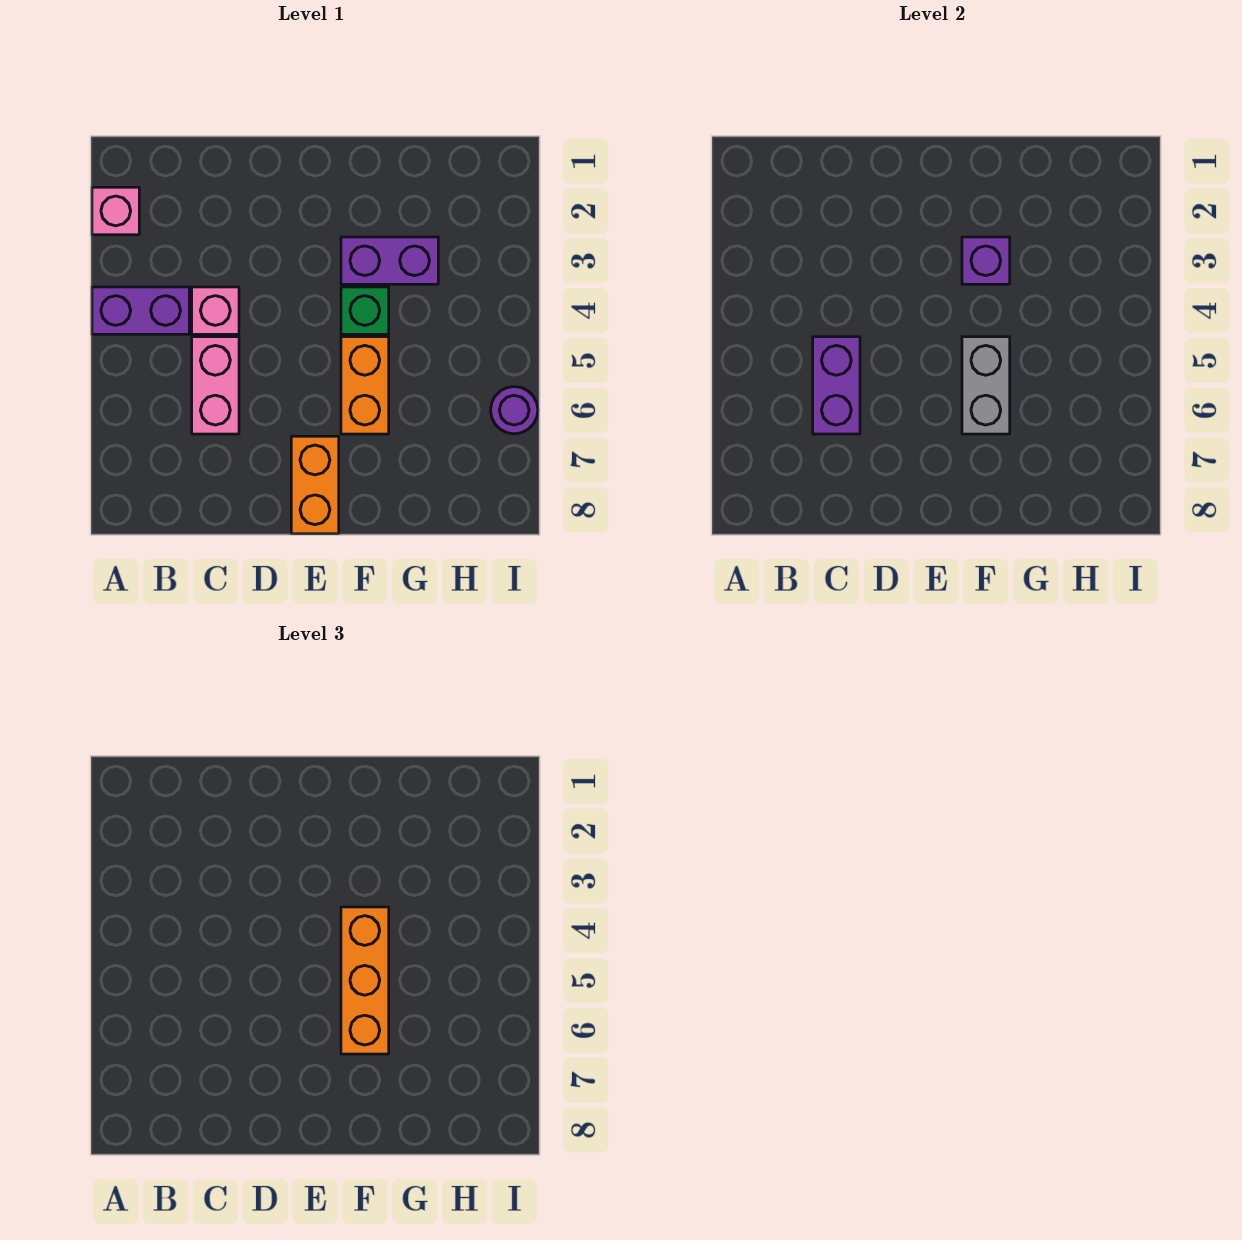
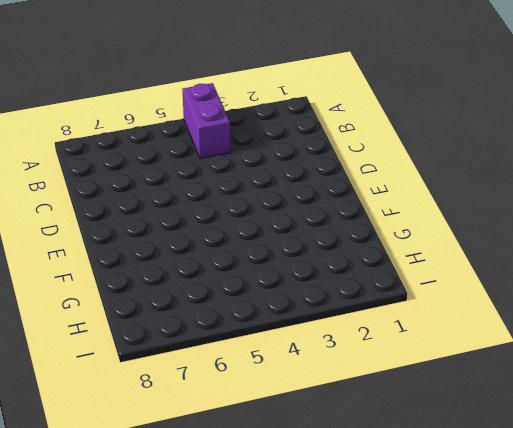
none -> pink brick A2 level 1
none -> pink brick C4 level 1
none -> pink brick C5:C6 level 1

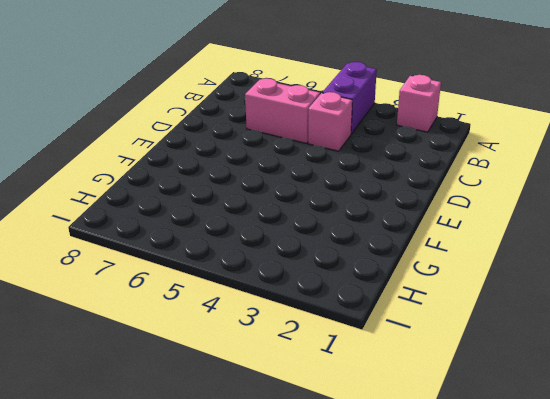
none -> orange brick E7:E8 level 1
none -> purple brick F3:G3 level 1
none -> green brick F4 level 1

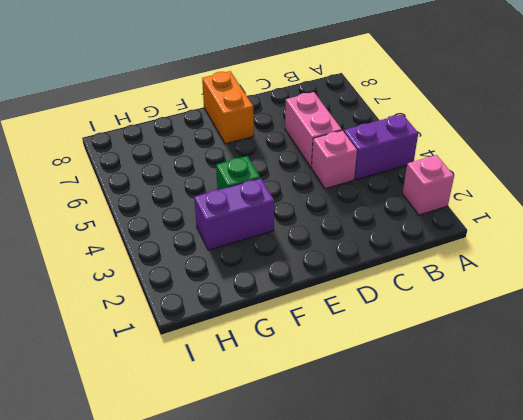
none -> orange brick F5:F6 level 1
none -> purple round brick I6 level 1
none -> purple brick C5:C6 level 2

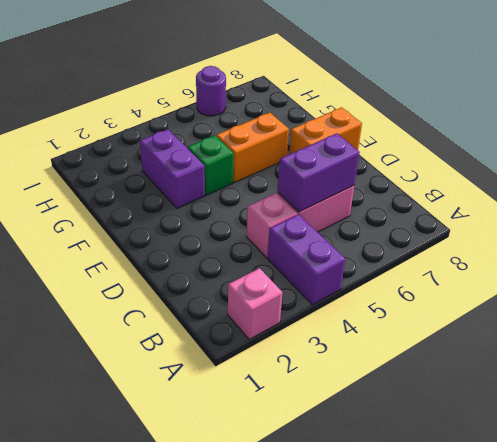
none -> purple brick F3 level 2
none -> grey brick F5:F6 level 2
none -> orange brick F4:F6 level 3

